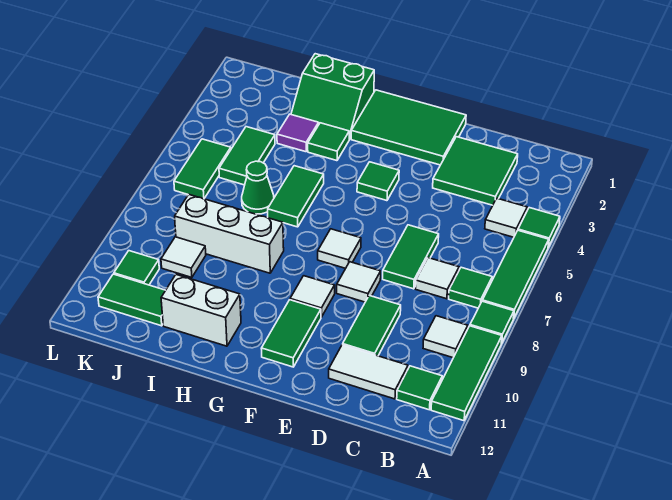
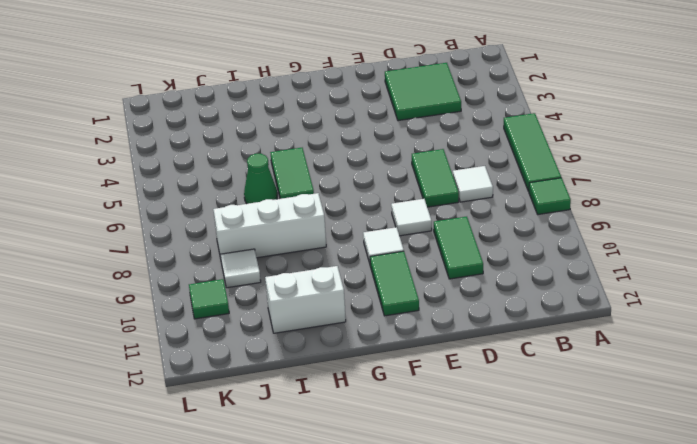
none -> green tile A4 level 1
none -> green tile A9:A11 level 1
none -> white tile B4 level 1
none -> green tile B7 level 1

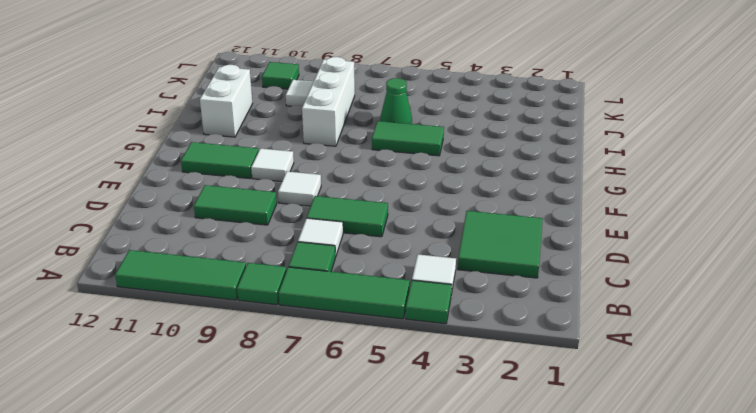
none -> white tile B9 level 1
none -> green tile B11 level 1
none -> white tile C11:D11 level 1
none -> green tile E1:G2 level 1

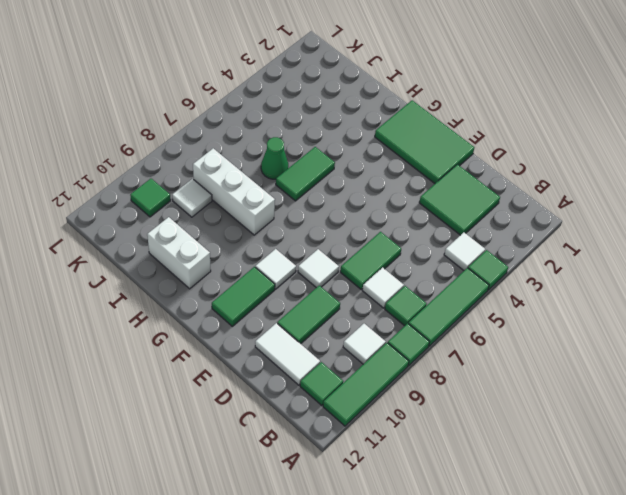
none -> green tile F4 level 1
none -> white tile F7 level 1
none -> green slope H1:I2 level 1 top 1
none -> green tile H3 level 1

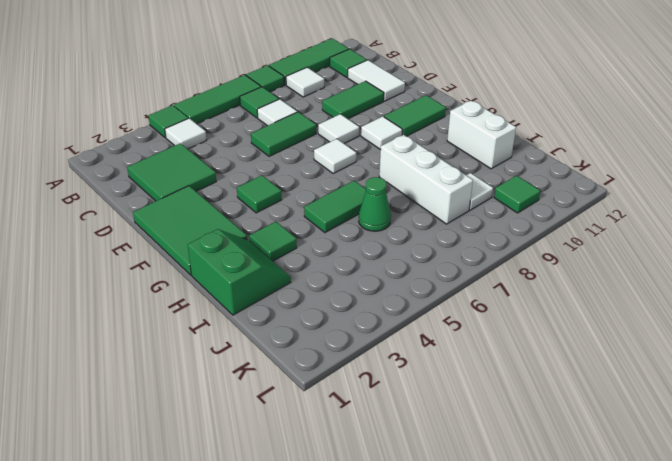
none -> purple tile I3 level 1
none -> green tile J4:J5 level 1
none -> green tile J11:K11 level 1
none -> green tile K5:K6 level 1

